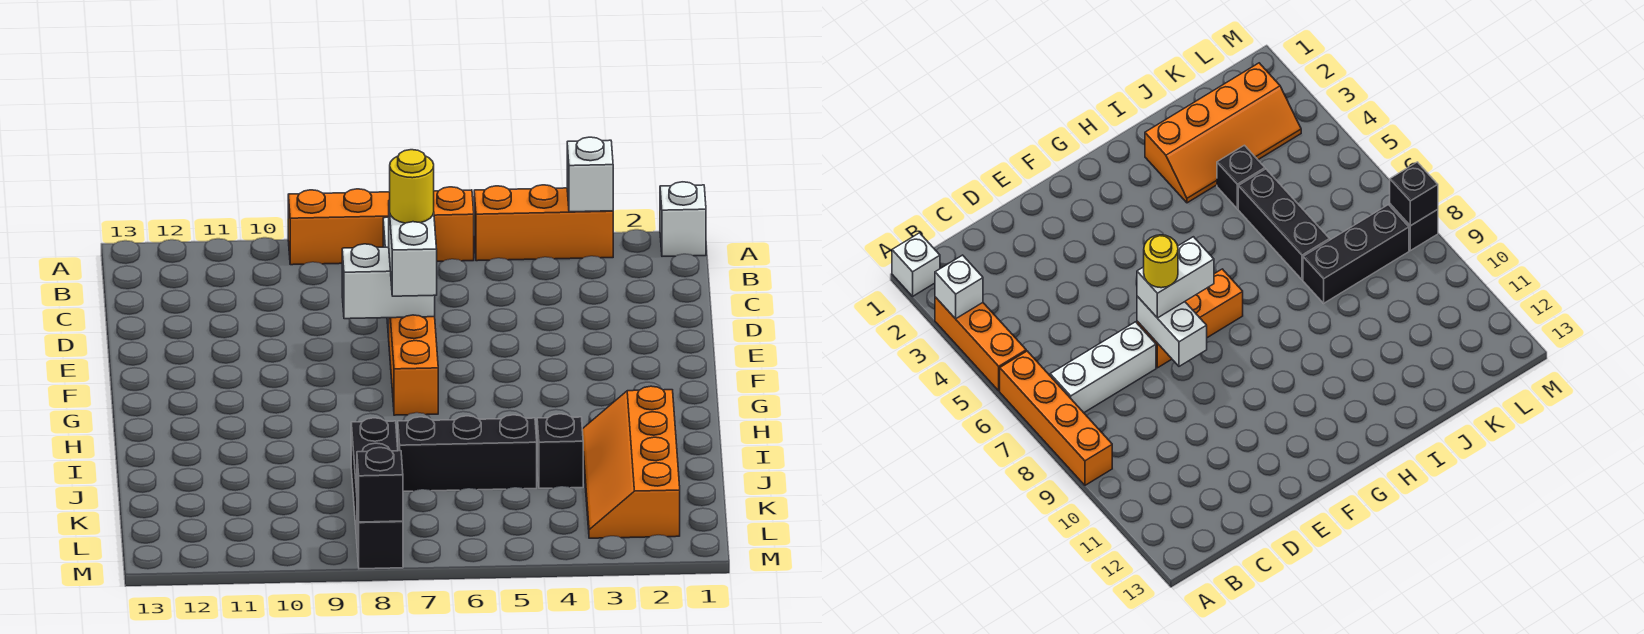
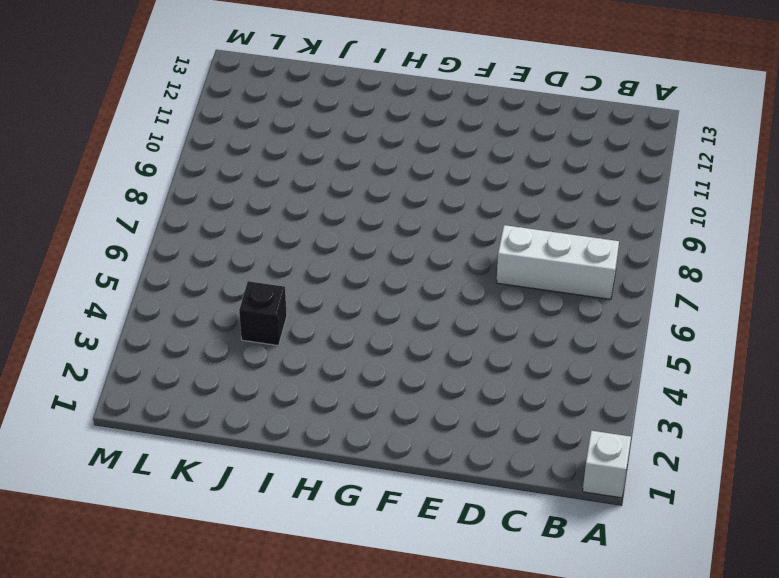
none -> orange brick A3:A5 level 1
none -> orange brick A6:A9 level 1
none -> orange brick E7:G7 level 1

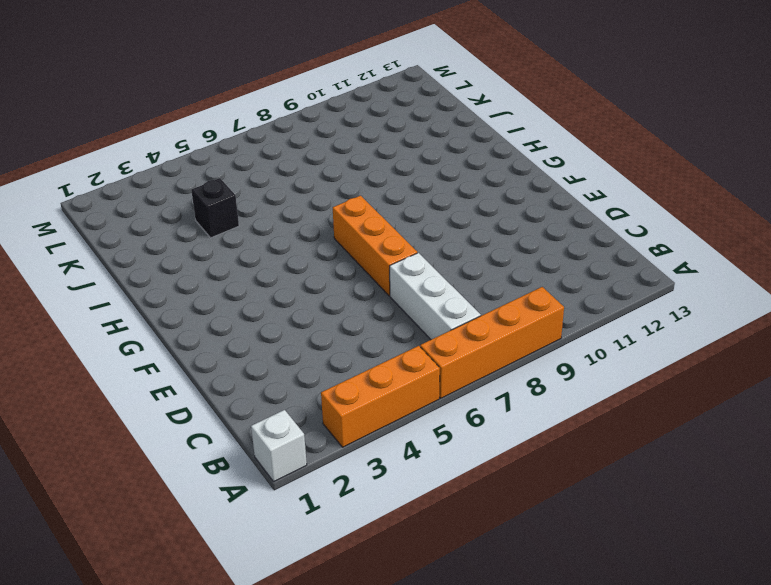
none -> orange slope I2:L3 level 1 top 2
none -> black brick J5:J7 level 1
none -> black brick J8:L8 level 1

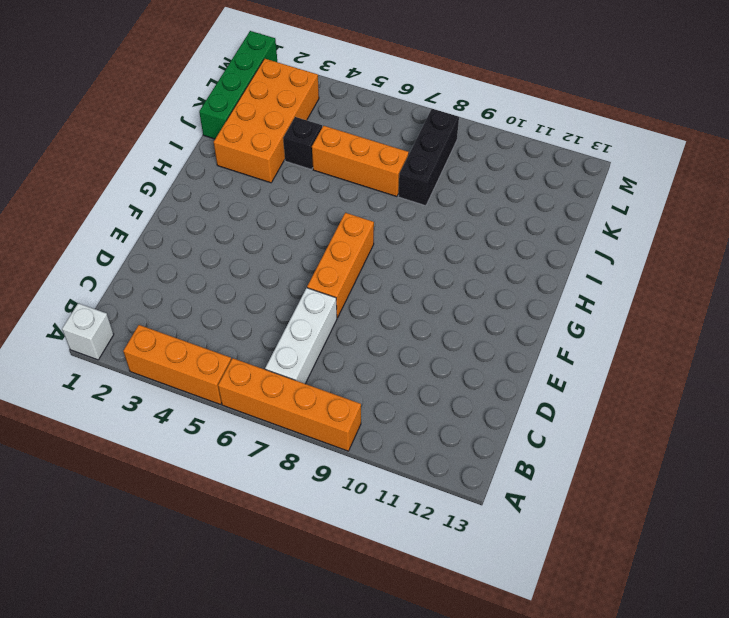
orange brick I2:L3 level 1 -> orange slope I2:L3 level 1 top 2
green brick J1:M1 level 1 -> none
orange brick J5:J7 level 1 -> black brick J5:J7 level 1
none -> black brick M8 level 1
none -> white brick A3 level 2
none -> white brick E7:E8 level 2

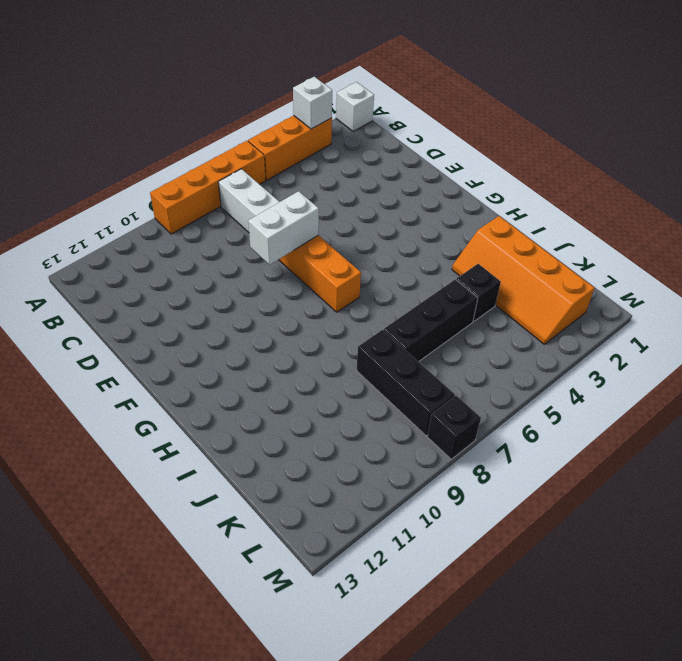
none -> black brick M8 level 2
none -> white brick E7:F7 level 3
none -> yellow round brick E7 level 4

